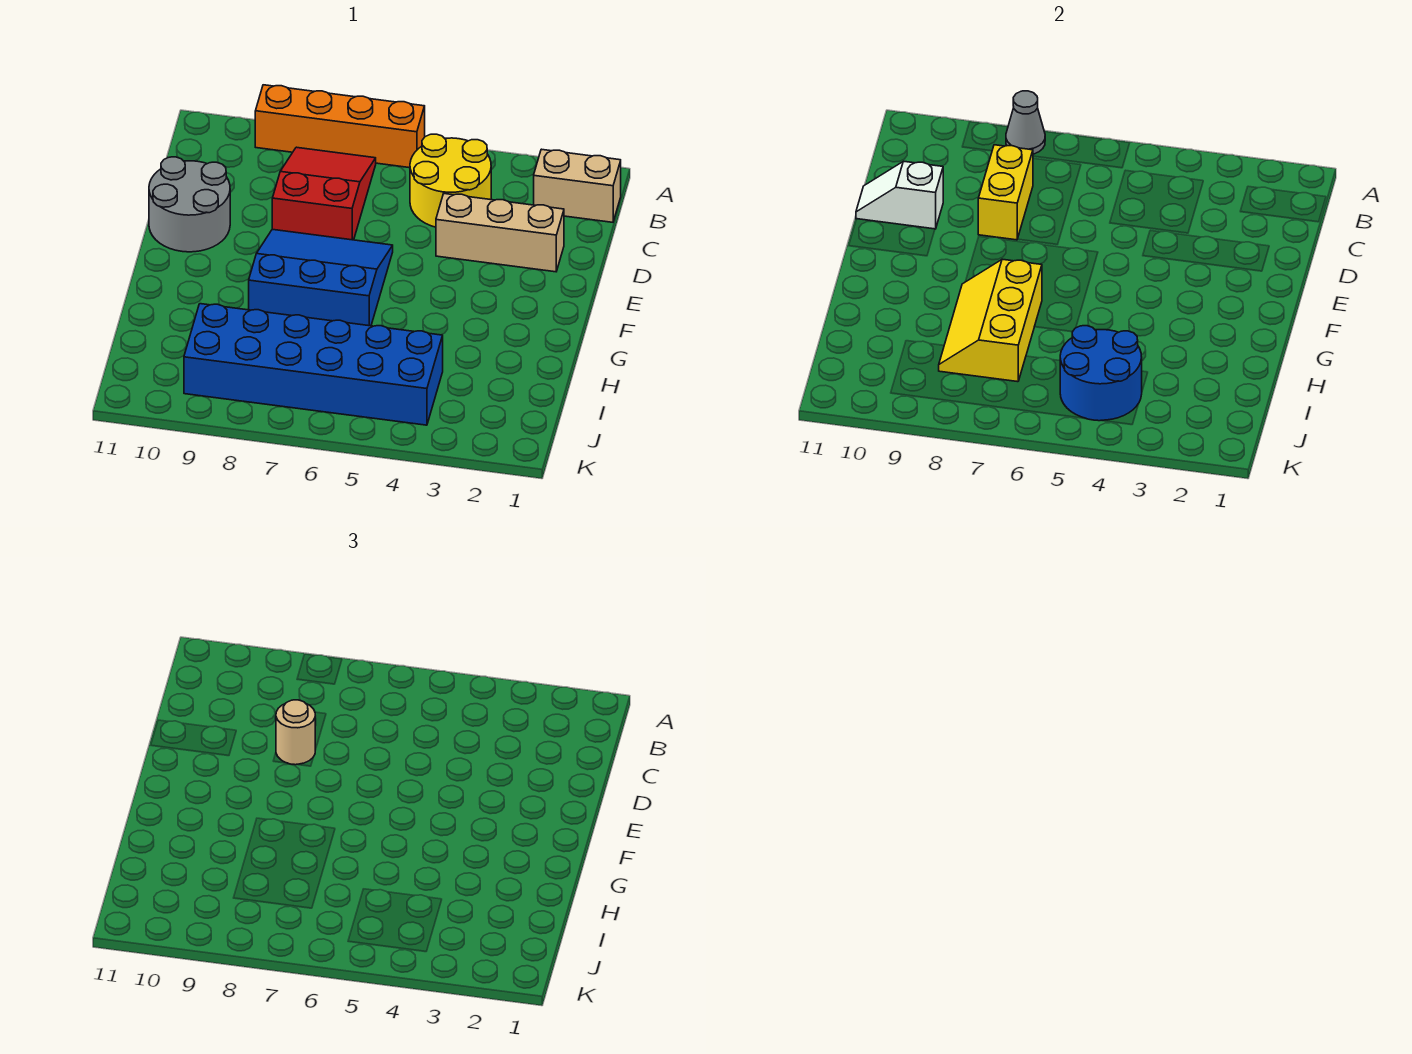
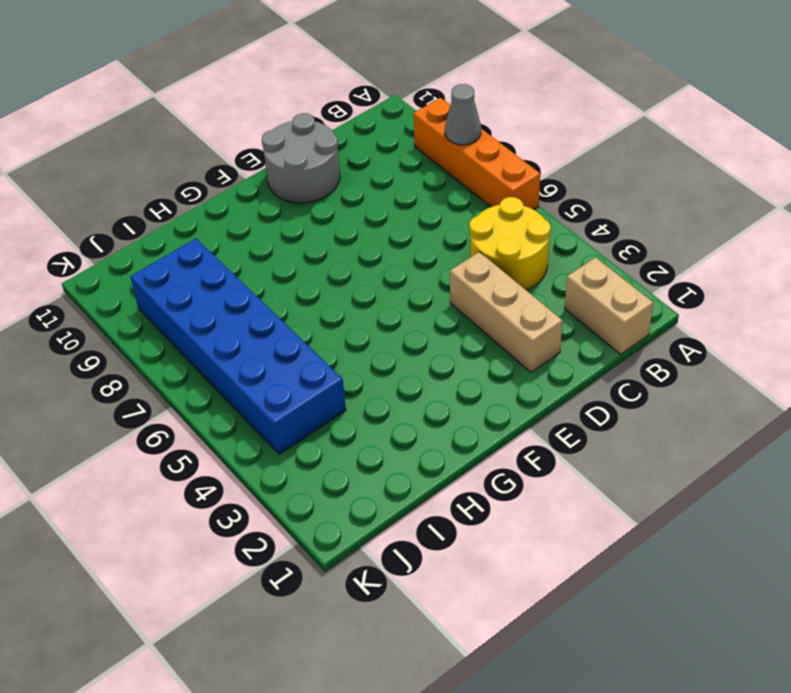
none -> red slope B7:D8 level 1 top D
none -> blue slope E6:G8 level 1 top G
none -> yellow brick C8:D8 level 2

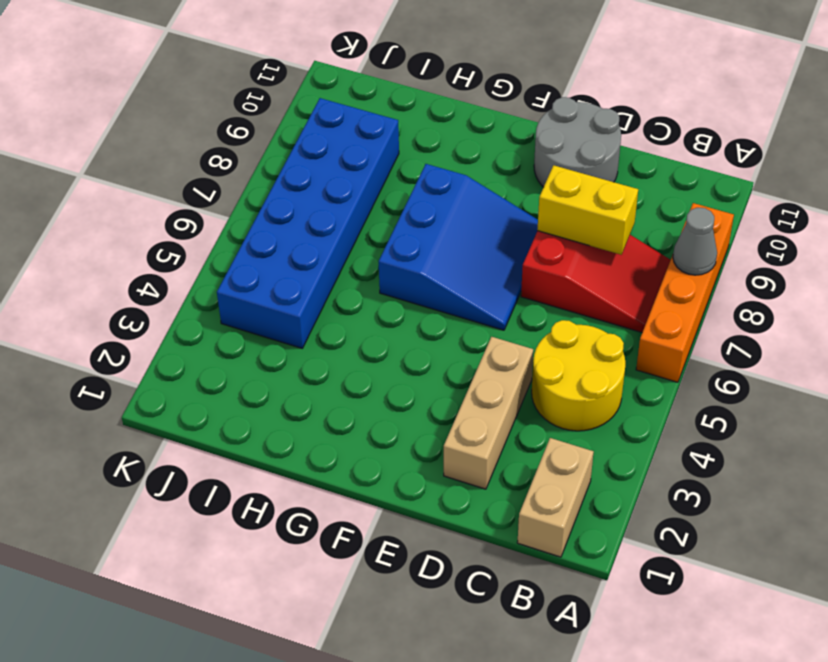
none -> white slope D10:D11 level 2 top 10
none -> yellow slope G7:I8 level 2 top 7
none -> blue round brick I4:J5 level 2

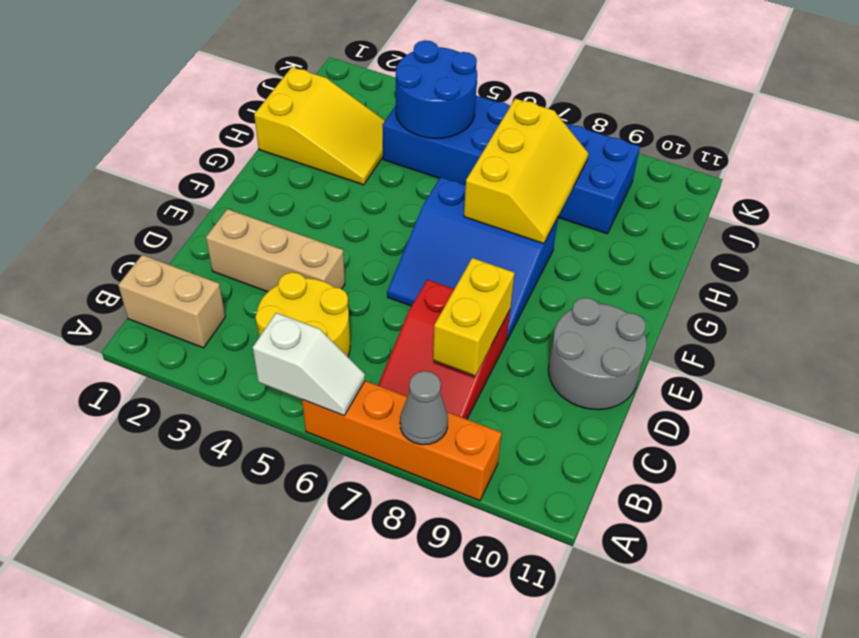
white slope A5:A6 level 2 top 5 -> white slope D10:D11 level 2 top 10
yellow slope H1:I3 level 1 top 1 -> none
none -> tan round brick D8 level 3

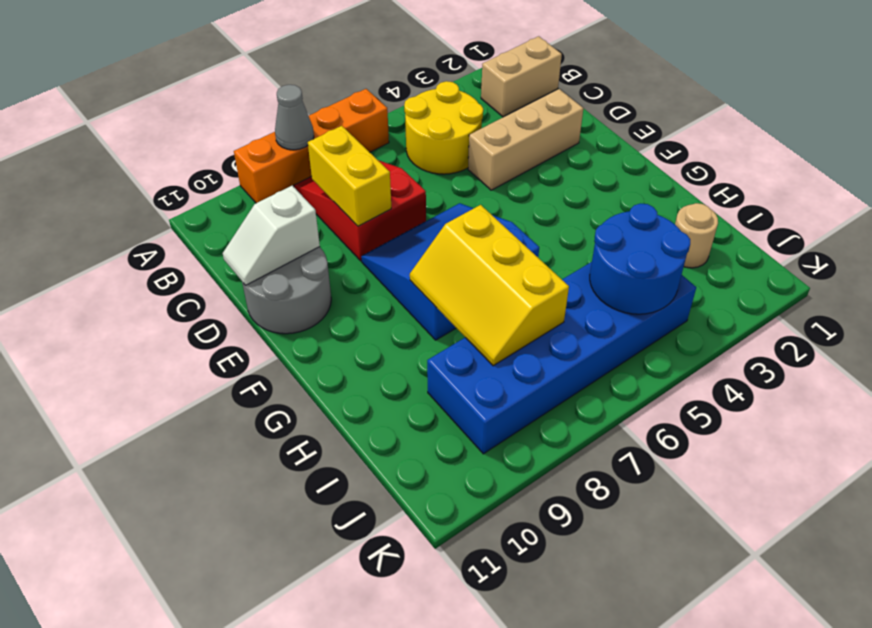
tan round brick I2 level 1 -> tan round brick D8 level 3

